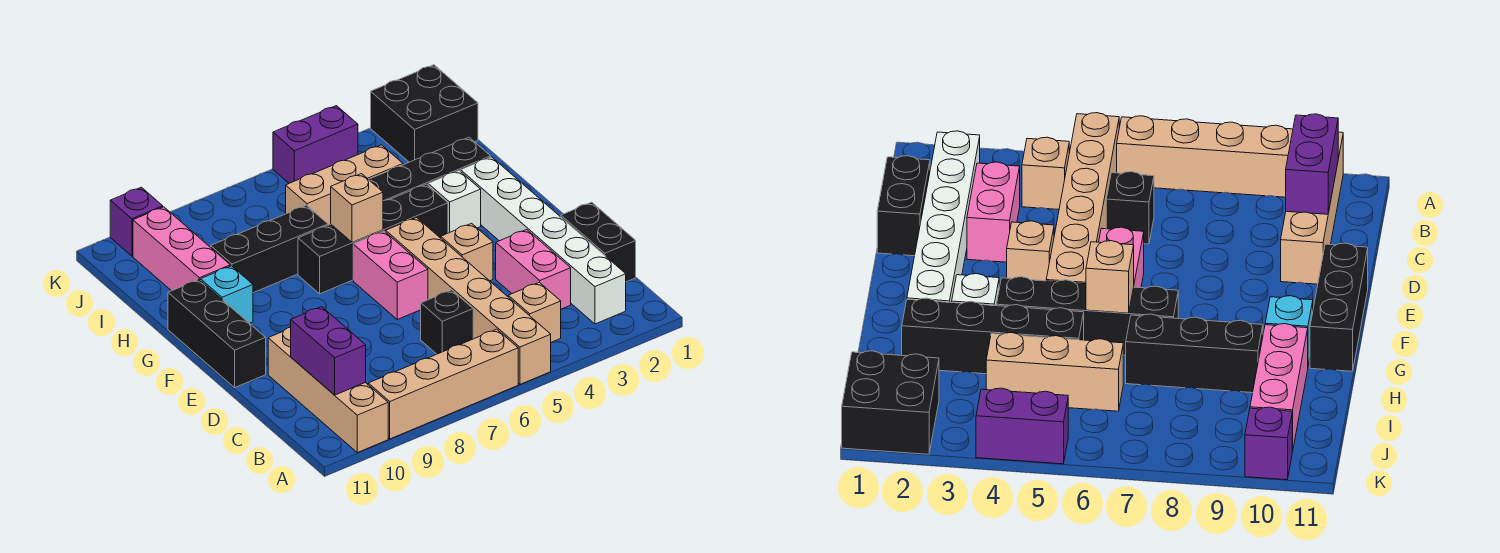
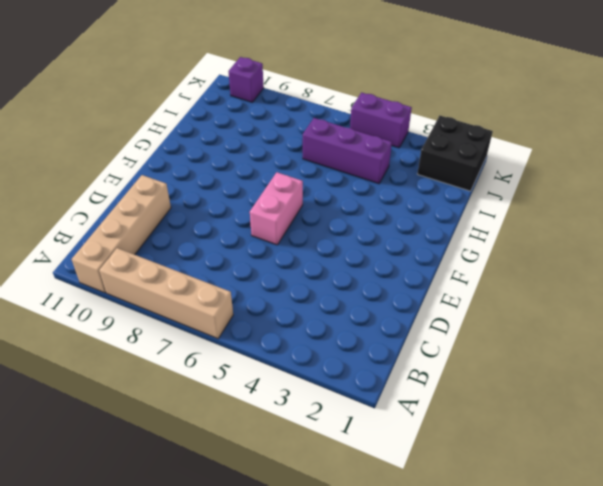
purple brick I4:I6 level 1 -> tan brick I4:I6 level 1
none -> tan brick A5:F5 level 1
none -> white brick B2:G2 level 1
none -> tan brick B4 level 1

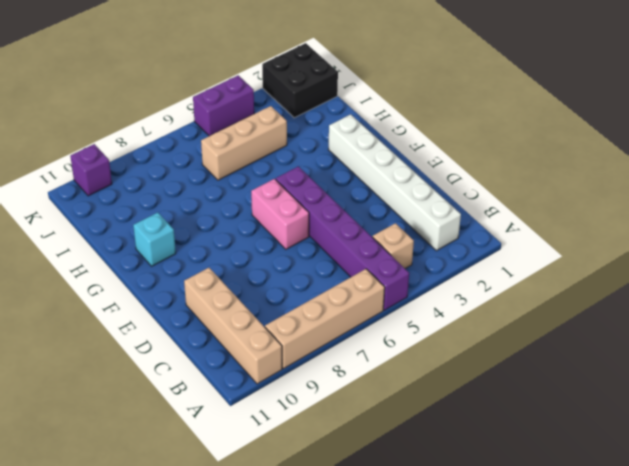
purple brick A5:F5 level 1 -> tan brick A5:F5 level 1
none -> black brick C1:D1 level 1
none -> pink brick C3:D3 level 1
none -> black brick C6 level 1

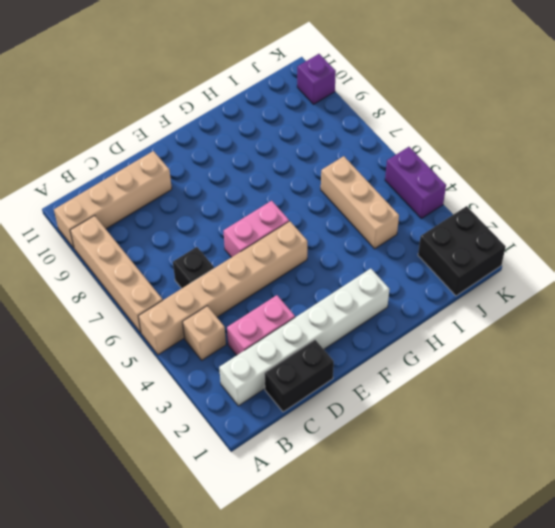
none -> tan brick E4 level 1
none -> black brick E11:G11 level 1
none -> white brick G3 level 1

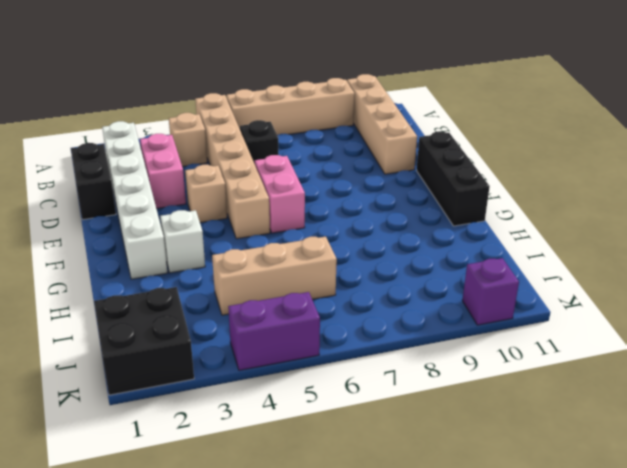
none -> black brick G4:G7 level 1
none -> cyan brick G10 level 1
none -> black brick H2:H5 level 1

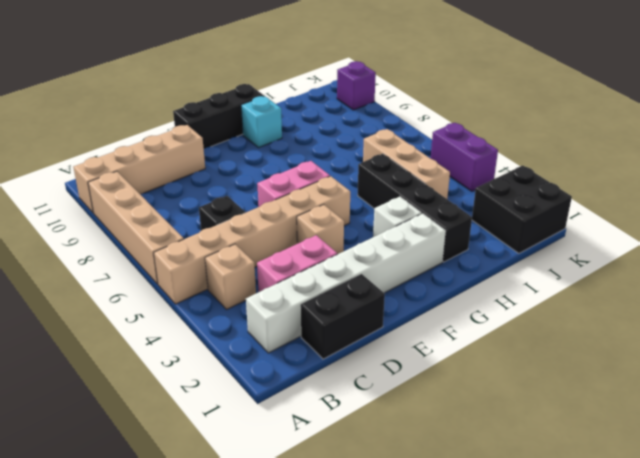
none -> black brick G4:G7 level 1
none -> black brick H7:H9 level 1
none -> pink brick H10:J10 level 1

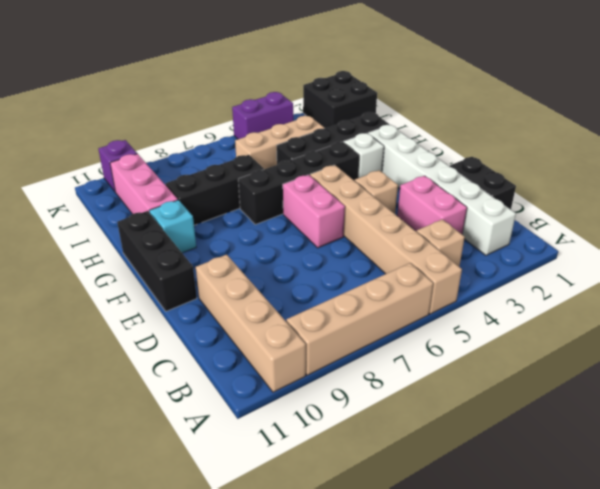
none -> black brick C6 level 1
none -> purple brick B10:C10 level 2
none -> tan brick G6 level 2

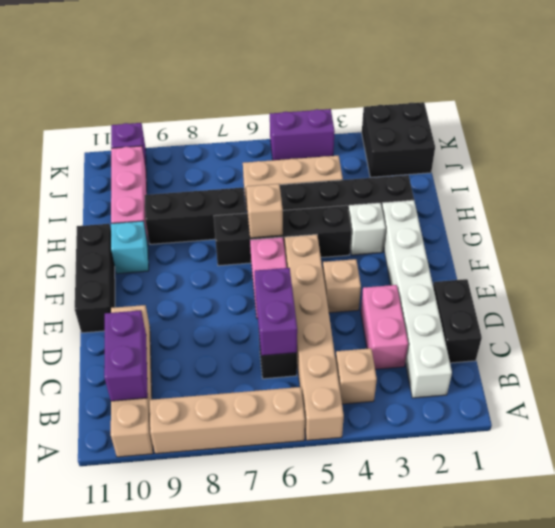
purple brick C6:D6 level 2 -> none

